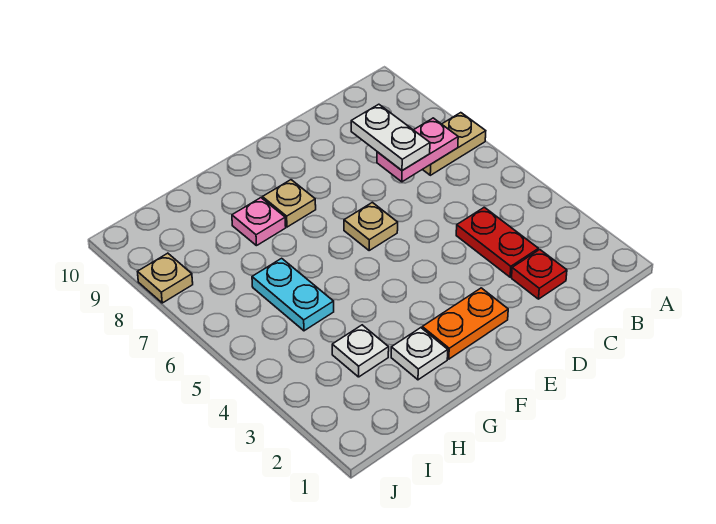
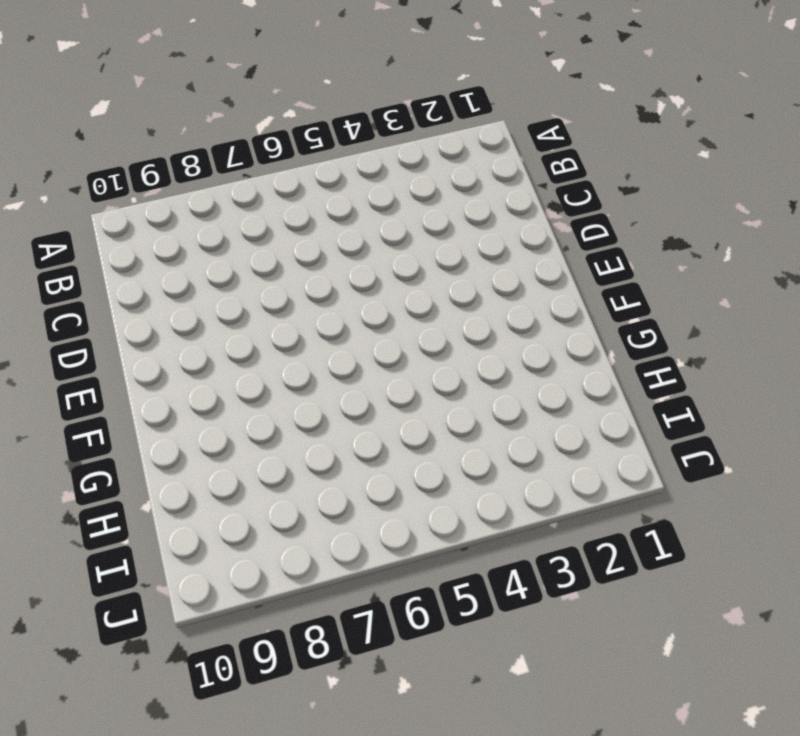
none -> tan plate A7:B7 level 1
none -> red plate C2 level 1
none -> red plate C3:C4 level 1

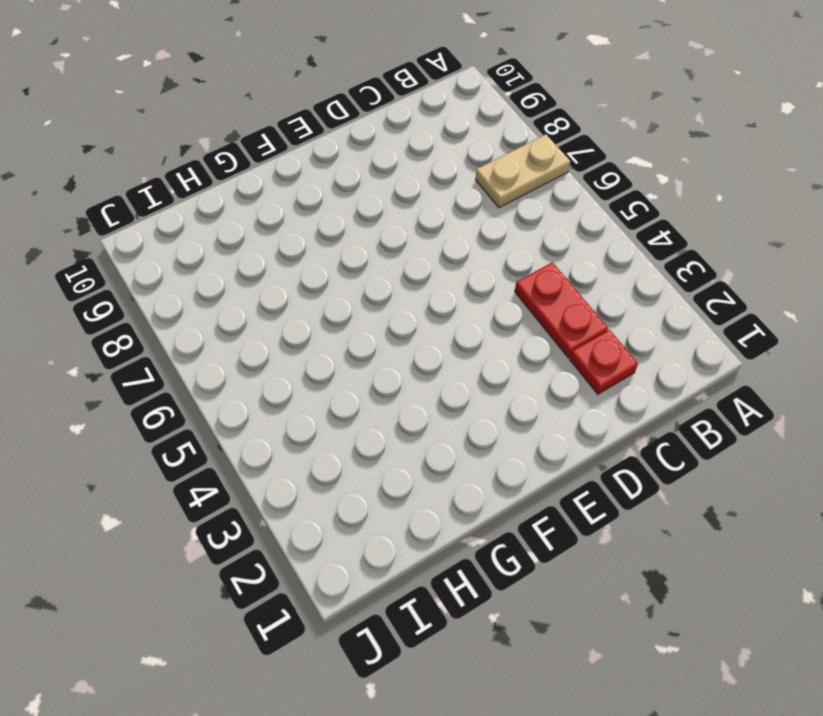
none -> orange plate E2:F2 level 1
none -> tan plate E6 level 1
none -> tan plate F8 level 1

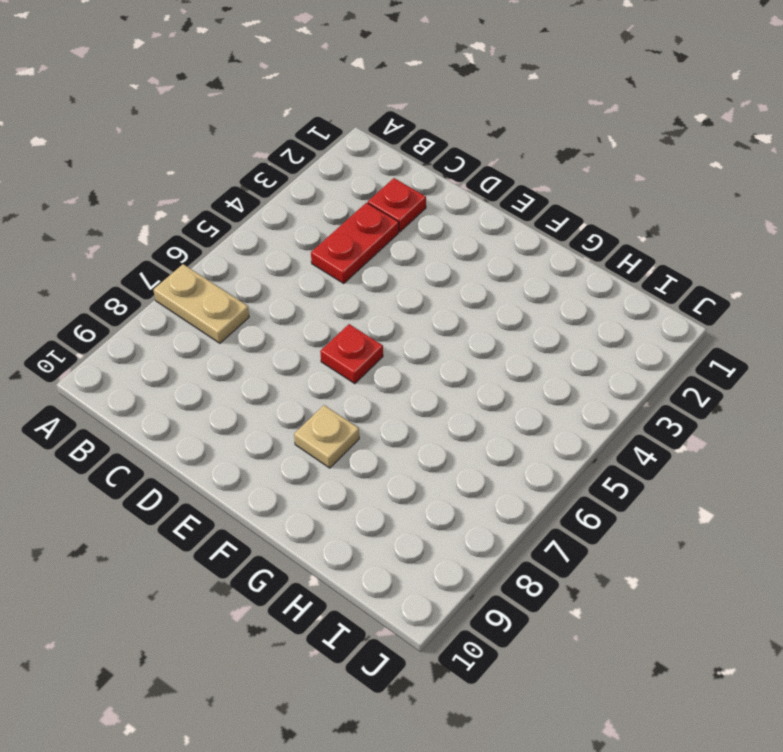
red plate E6 level 1 -> tan plate E6 level 1
none -> orange plate E2:F2 level 1
none -> white plate G2 level 1
none -> pink plate G8 level 1

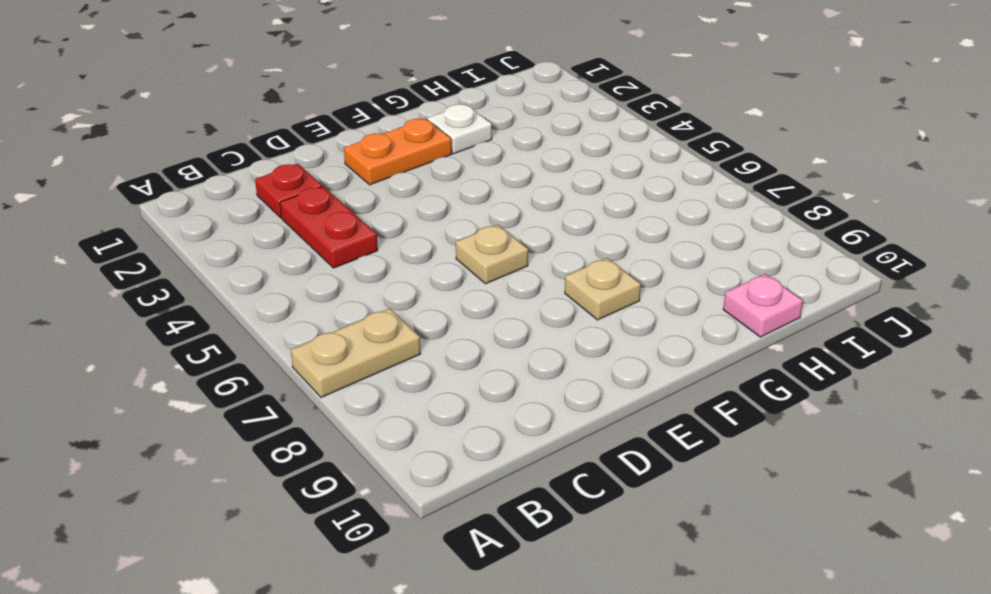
pink plate H10 level 1 -> pink plate G8 level 1
none -> white plate H3 level 1
none -> cyan plate H5:H6 level 1
none -> tan plate J8 level 1

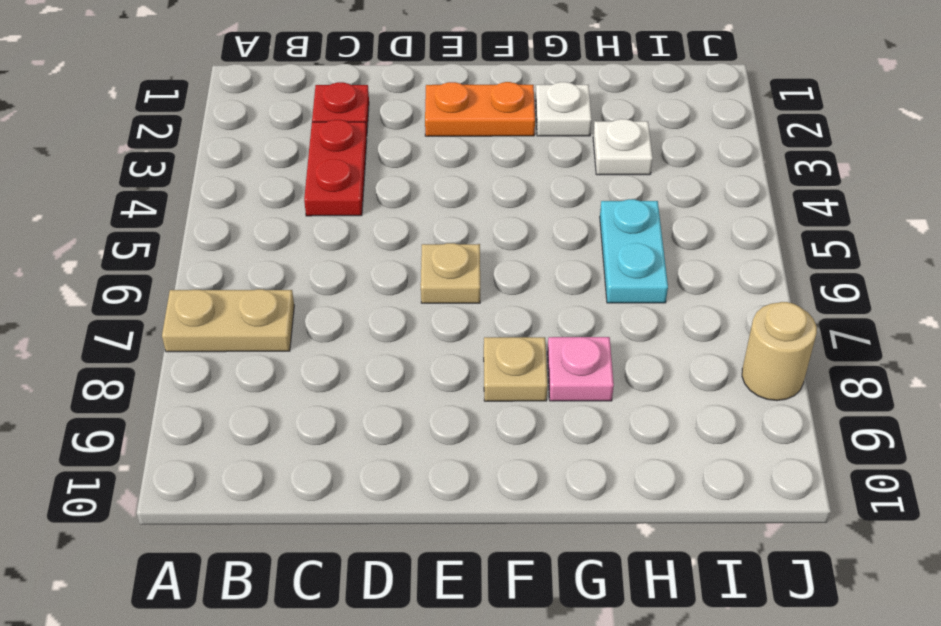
tan round brick J8 level 1 -> tan plate J8 level 1
none -> pink plate B7:C7 level 2
none -> white plate C7:C8 level 3

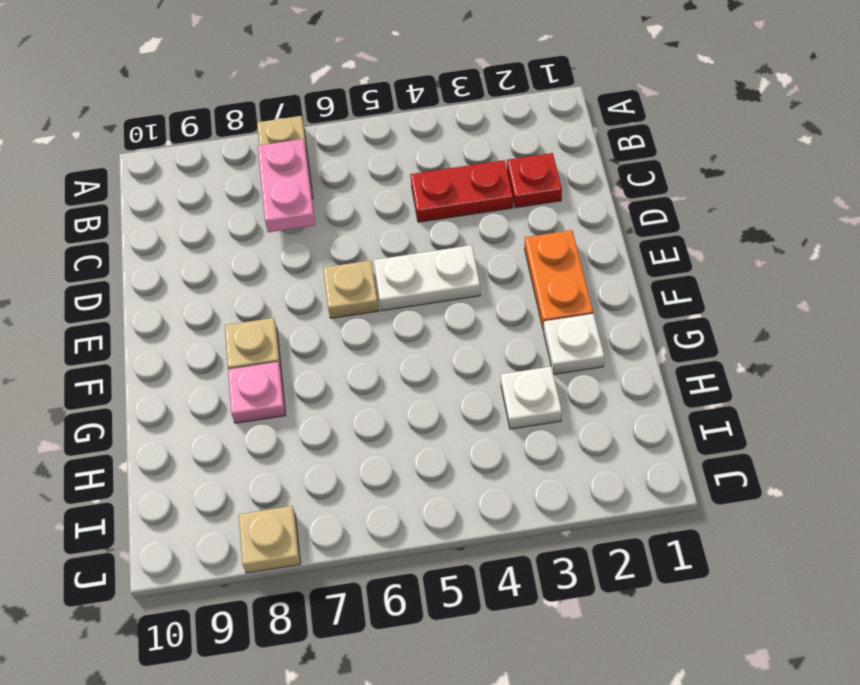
white plate E4:E5 level 1 -> white plate C7:C8 level 3
none -> cyan plate H5:H6 level 1

